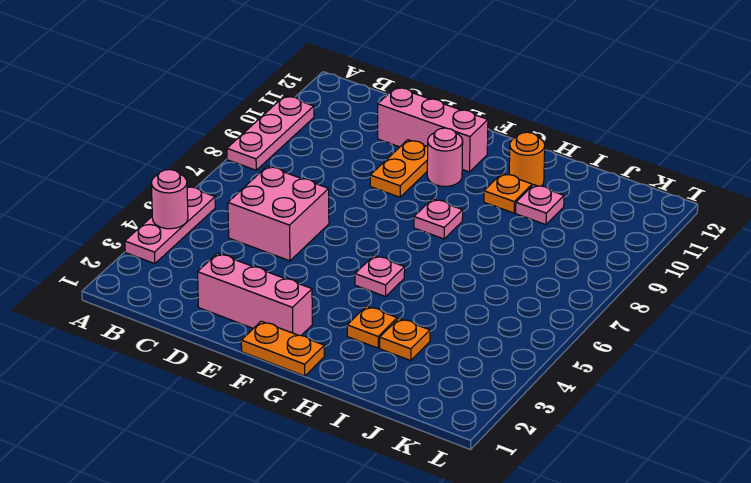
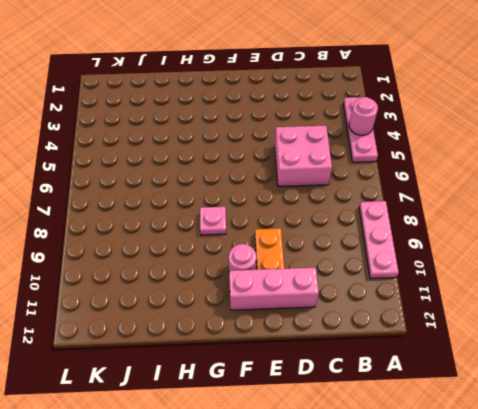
none -> pink brick D2:F2 level 1
none -> orange plate F1:G1 level 1
none -> pink plate G5 level 1

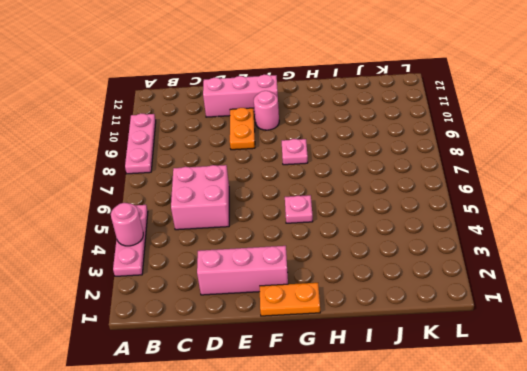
none -> orange plate H3 level 1
none -> orange plate H10 level 1
none -> orange round brick H11 level 1

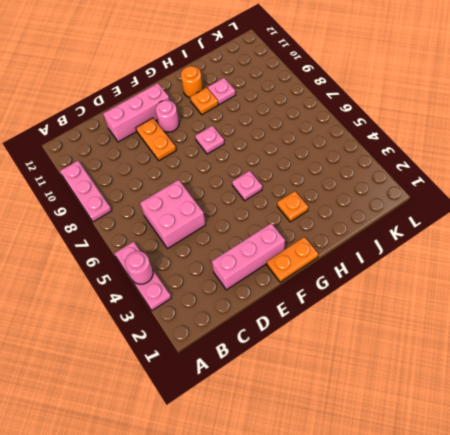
none -> orange plate I3 level 1

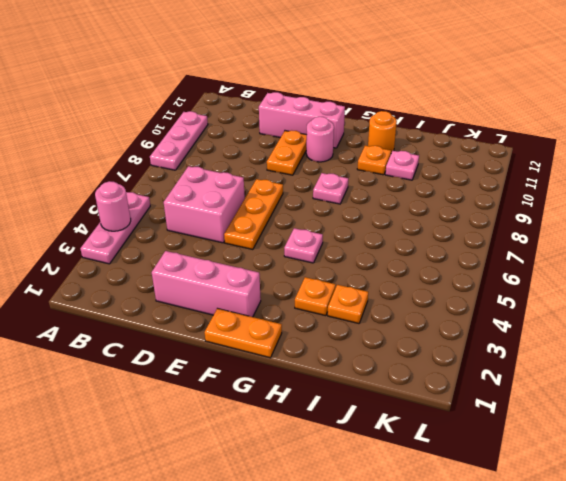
orange plate E5:E7 level 1 -> none

